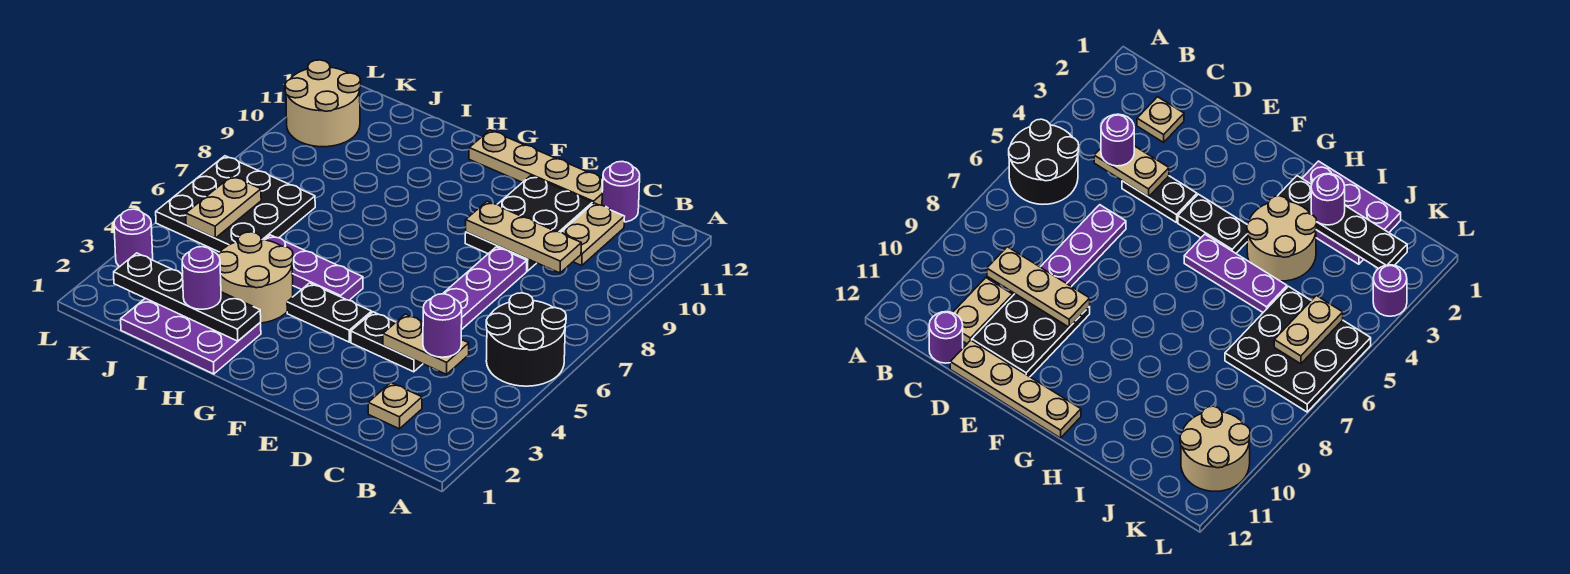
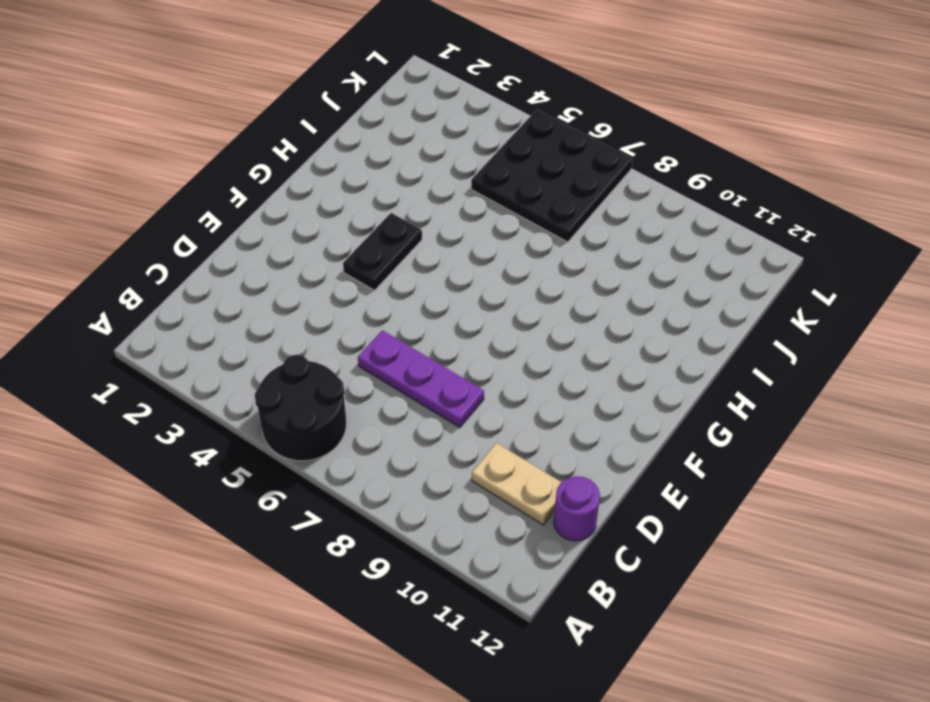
none -> tan plate C2 level 1
none -> black plate D4:E4 level 1
none -> black plate D9:E11 level 1

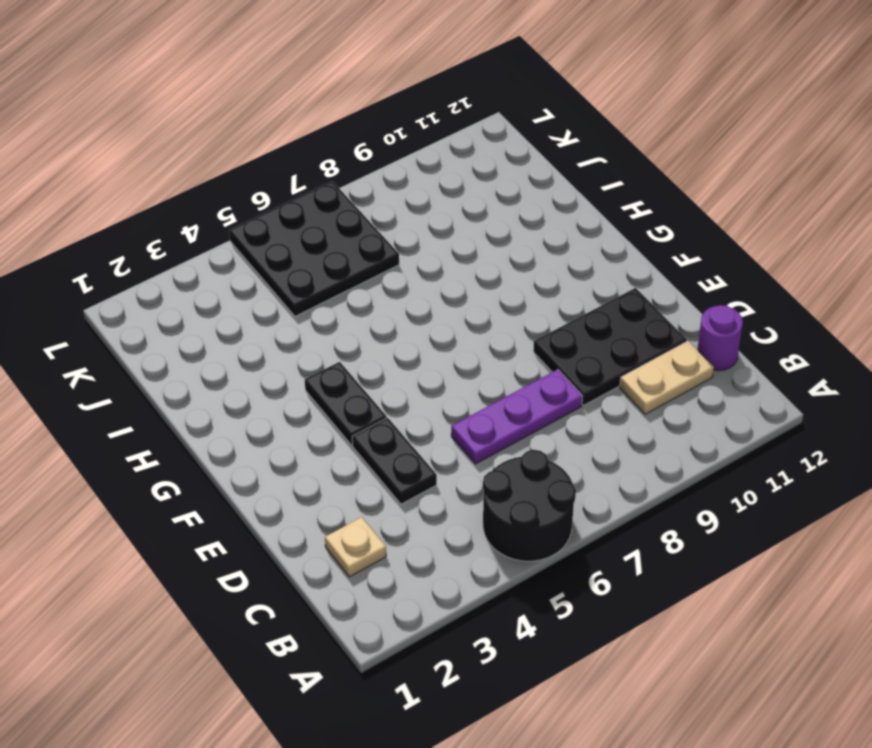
none -> tan plate D12:G12 level 1
none -> purple plate G5:I5 level 1
none -> purple plate H1:J2 level 1

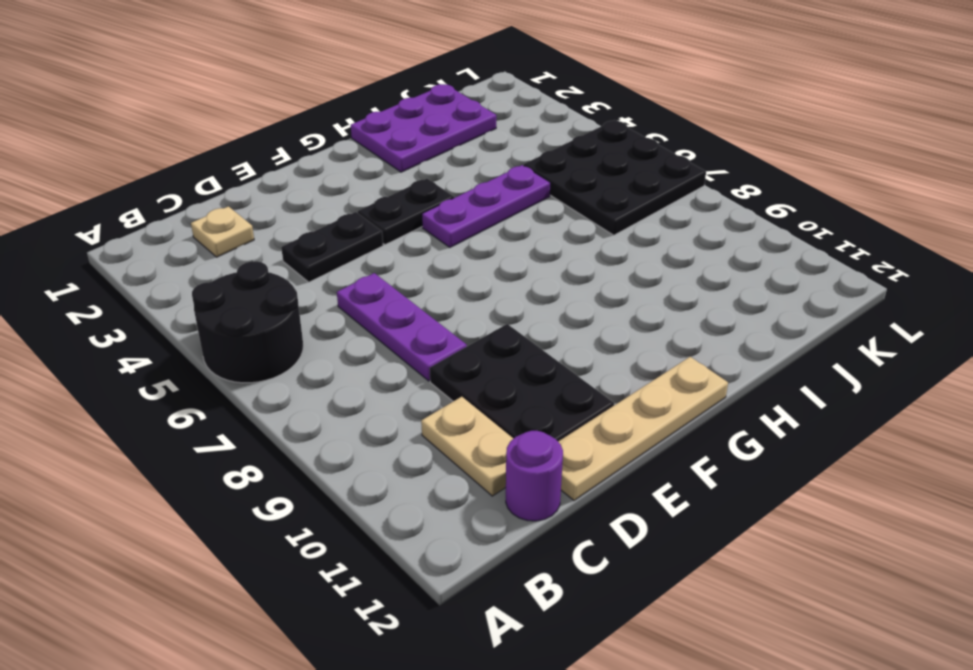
none -> tan round brick H3:I4 level 1
none -> tan round brick K10:L11 level 1
none -> purple round brick L3 level 1

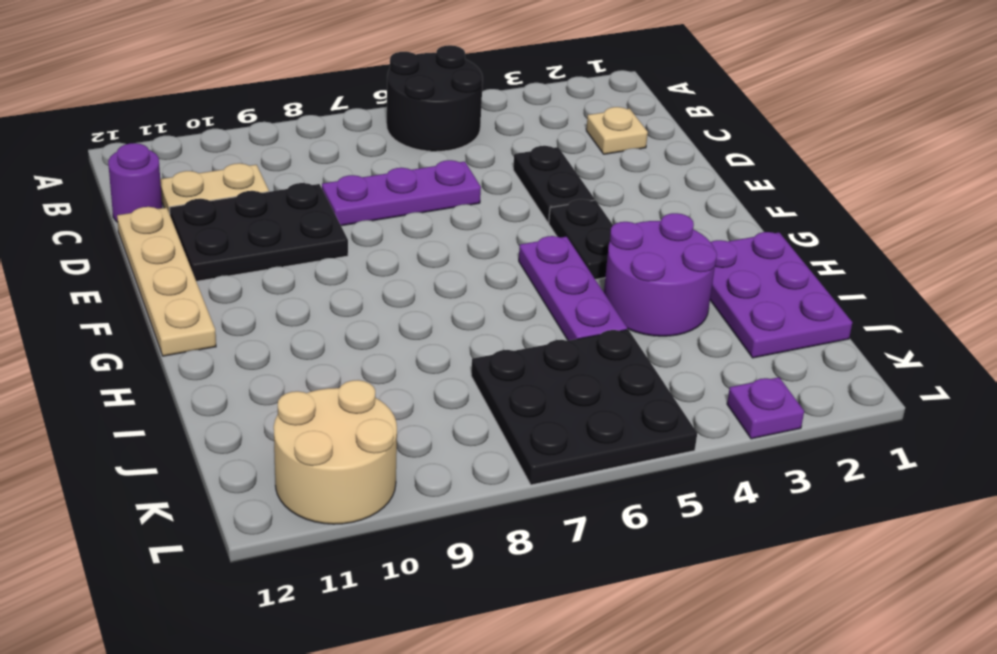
purple round brick H3:I4 level 1 -> tan round brick H3:I4 level 1
purple plate L3 level 1 -> purple round brick L3 level 1
none -> tan plate C4:D4 level 2
none -> tan plate C9:E9 level 2
none -> black plate H2:K2 level 2

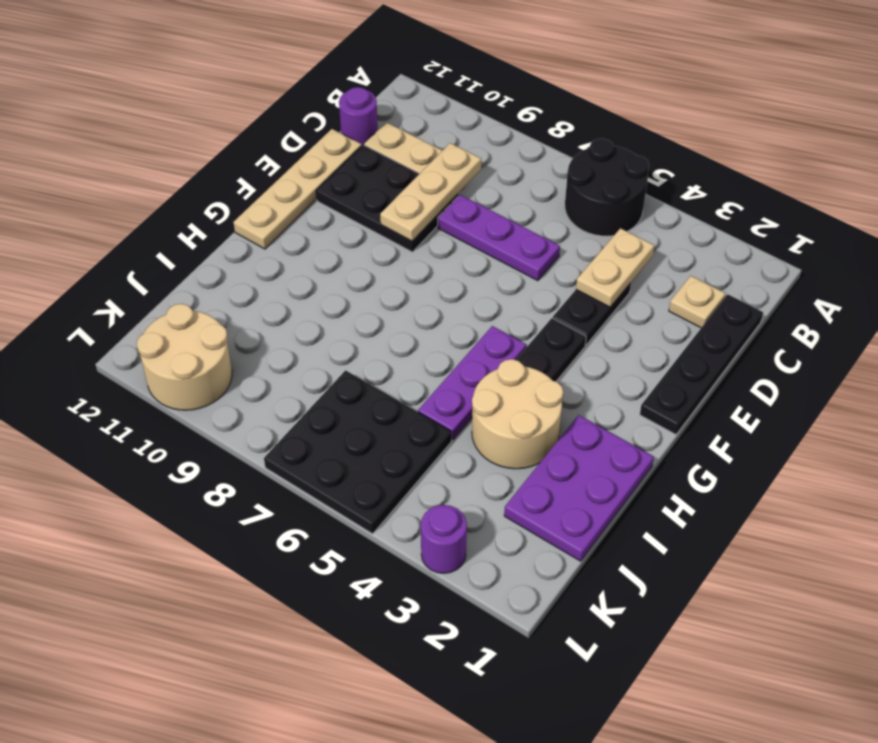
black plate C1:F1 level 1 -> black plate H2:K2 level 2
none -> tan plate K5:K6 level 2
none -> purple round brick C4 level 3
none -> purple round brick I2 level 3

